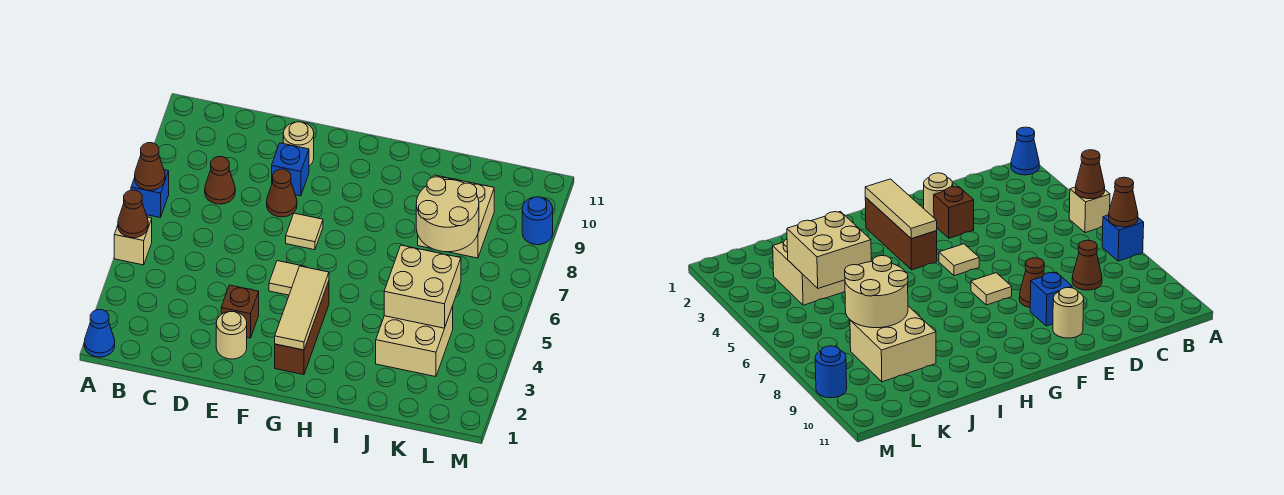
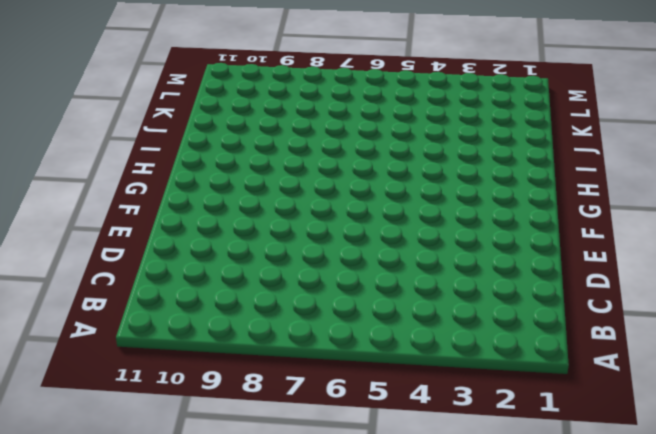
none -> blue cone A1 level 1
none -> tan brick A5 level 1
none -> blue brick A7 level 1

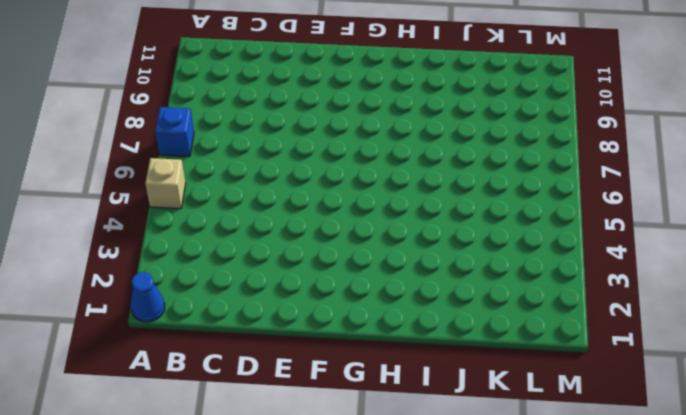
none -> brown cone C8 level 1
none -> tan round brick E2 level 1
none -> brown brick E3 level 1

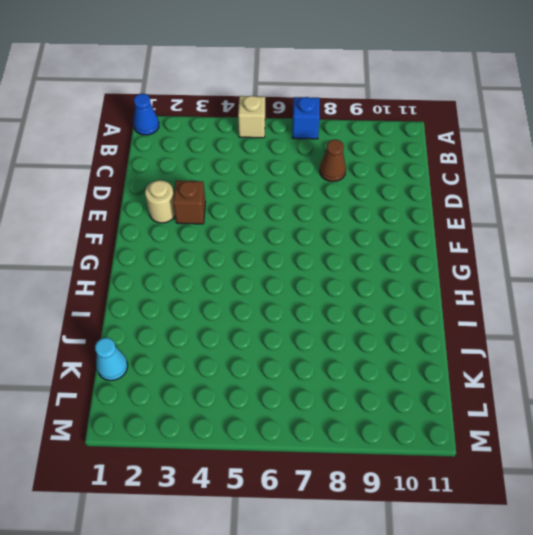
cyan cone K1 level 1 -> none
none -> brown cone E8 level 1
none -> blue brick E9 level 1
none -> tan round brick E10 level 1

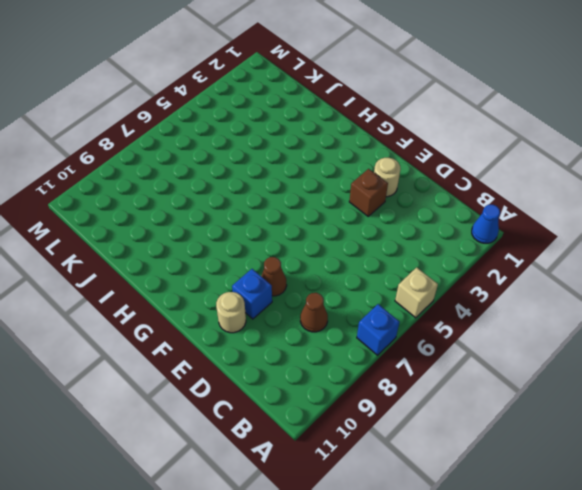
none -> tan tile F5 level 1
none -> tan tile F7 level 1
none -> brown brick G2:G4 level 1

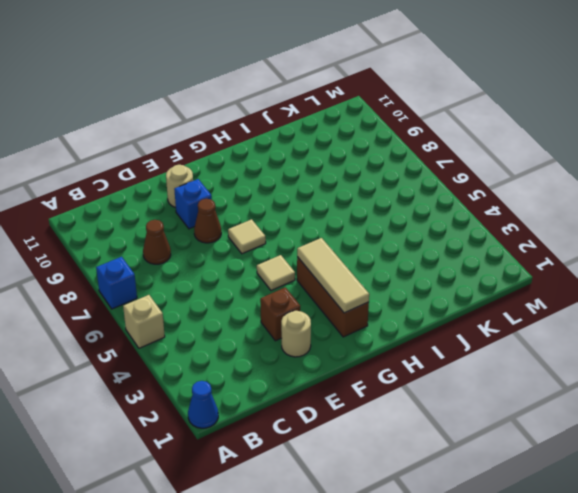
none -> tan brick J3:K4 level 1
none -> tan brick J8:K9 level 1
none -> blue round brick M9 level 1

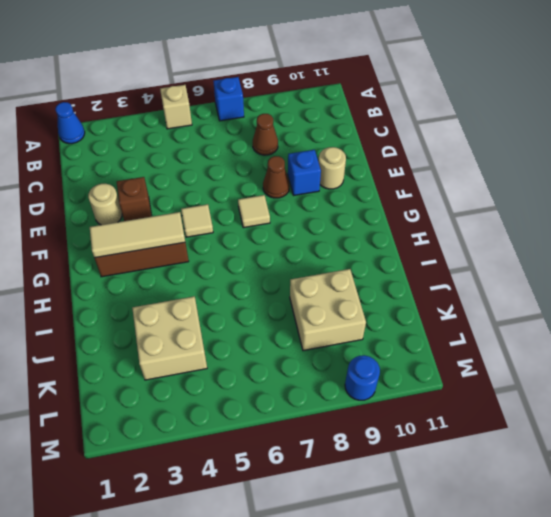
none -> brown cone A5 level 2
none -> brown cone A7 level 2
none -> tan brick J4:K5 level 2

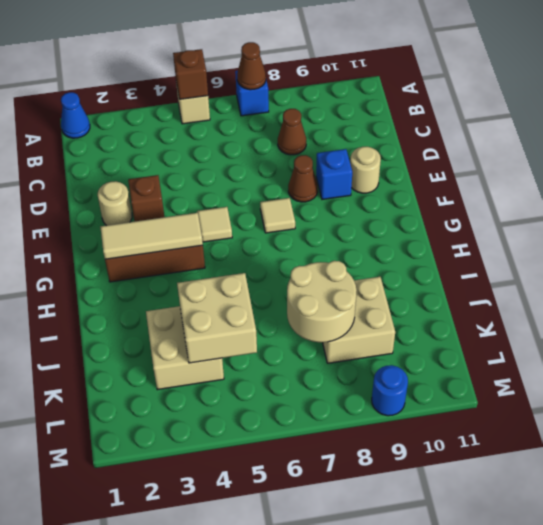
brown brick A5 level 2 -> brown cone A5 level 2

